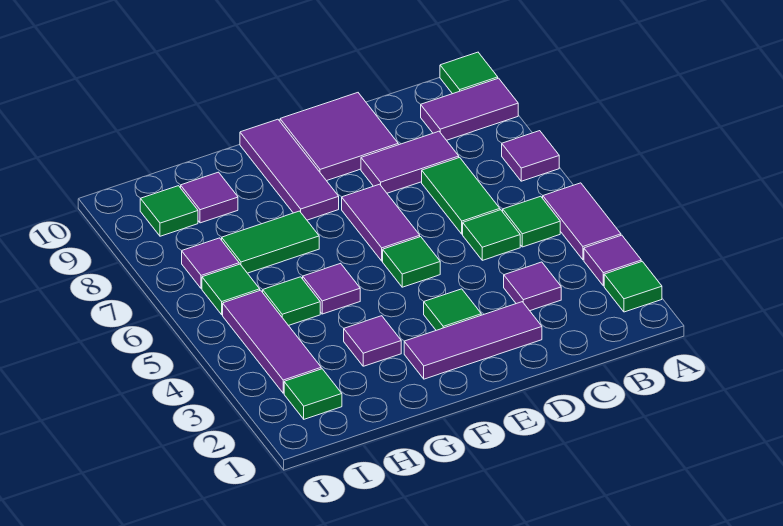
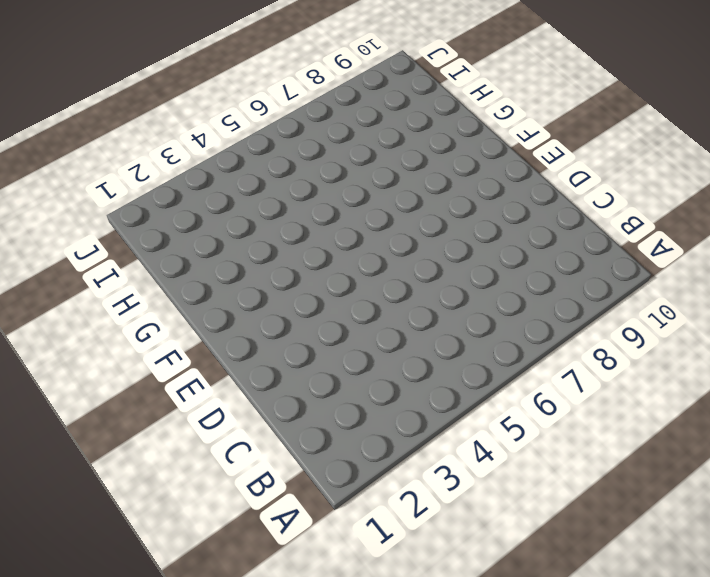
none -> green tile A2 level 1
none -> purple tile A3 level 1
none -> purple tile A4:A5 level 1

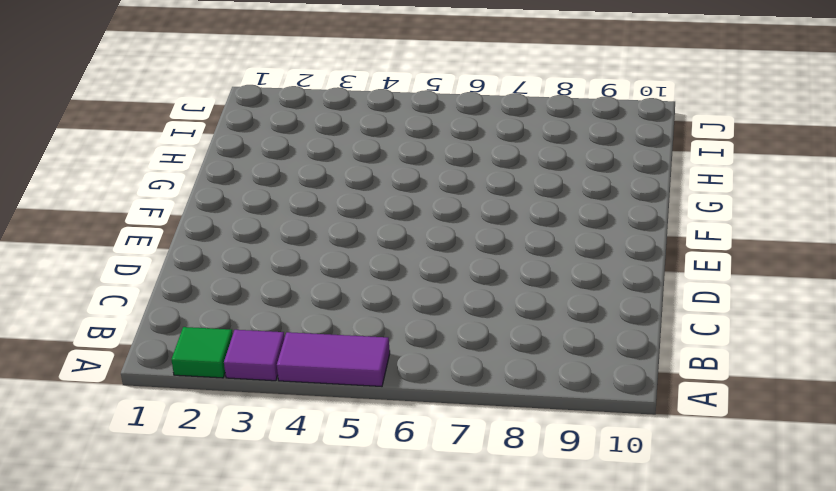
none -> purple tile A7 level 1
none -> purple tile A9:B9 level 1
none -> green tile A10 level 1

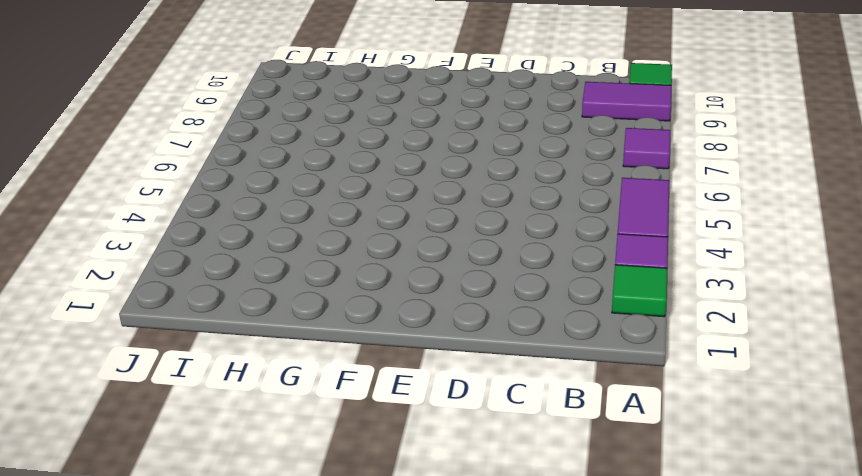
none -> green tile B5 level 1
none -> purple tile C3 level 1
none -> green tile C5 level 1

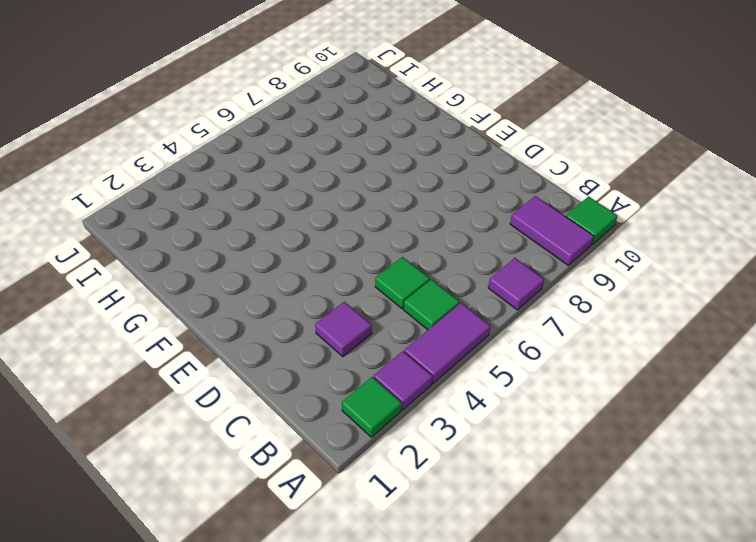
none -> green tile C6:C7 level 1
none -> purple tile C8:D8 level 1
none -> purple tile D2:F2 level 1

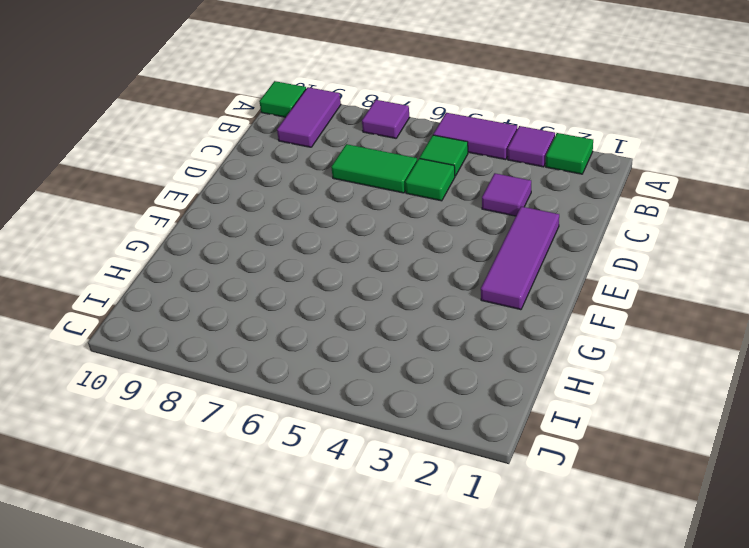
none -> purple tile C8:D8 level 1
none -> purple tile D9:E10 level 1
none -> green tile E3 level 1

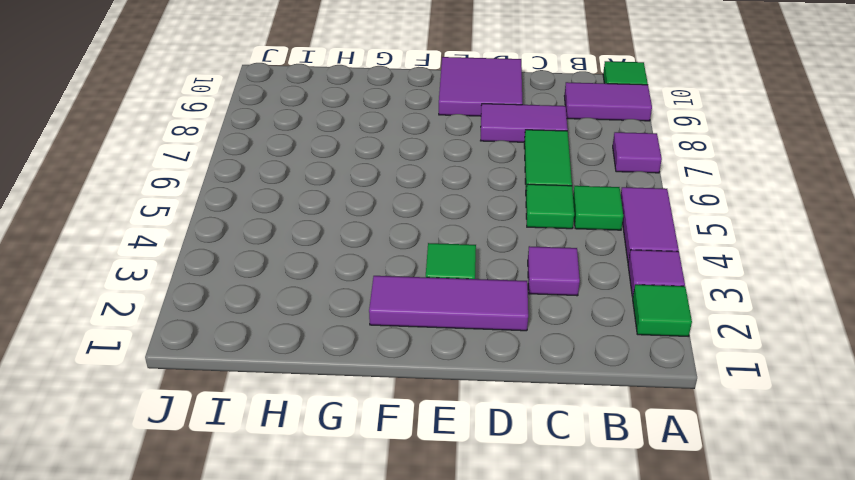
none -> green tile E5 level 1
none -> purple tile E6:E7 level 1
none -> purple tile F8:F10 level 1

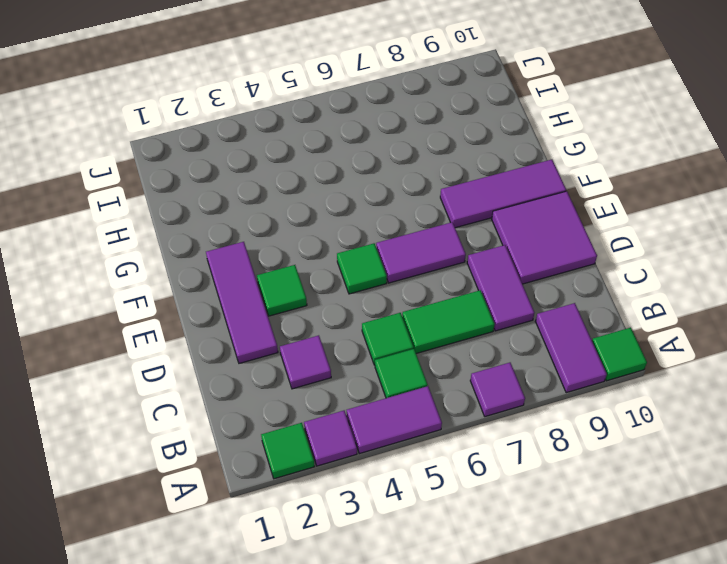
none -> purple tile G3 level 1
none -> purple tile G5 level 1
none -> green tile G7:H7 level 1

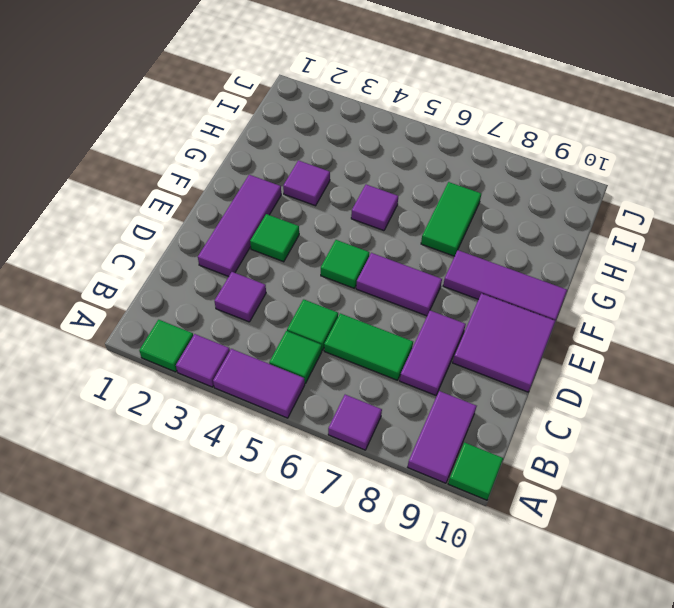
none -> green tile H5 level 1
none -> purple tile H9 level 1
none -> green tile I2 level 1

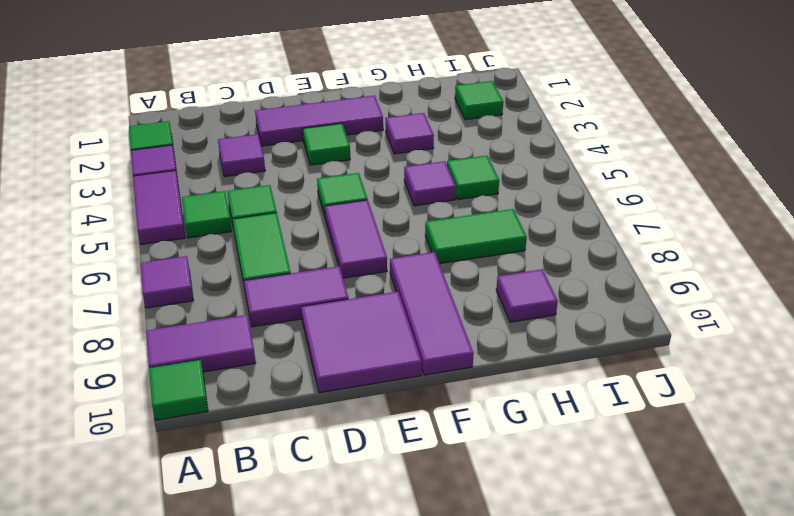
none -> purple tile I3:I5 level 1
none -> green tile I6 level 1
none -> purple tile I7 level 1

